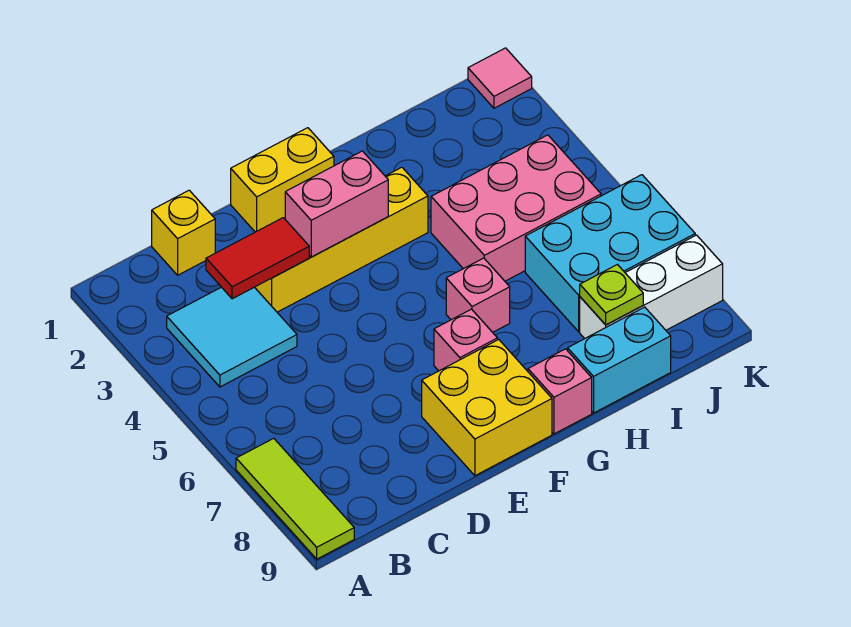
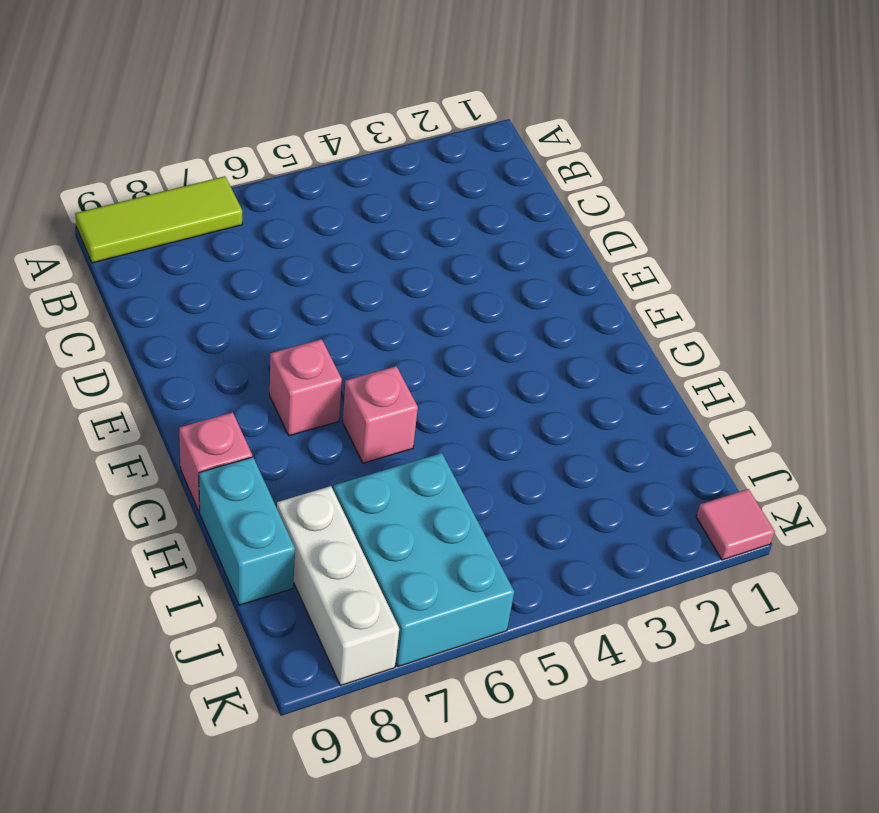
none -> cyan tile B3:C4 level 1
none -> yellow brick C1 level 1
none -> yellow brick D3:G3 level 1

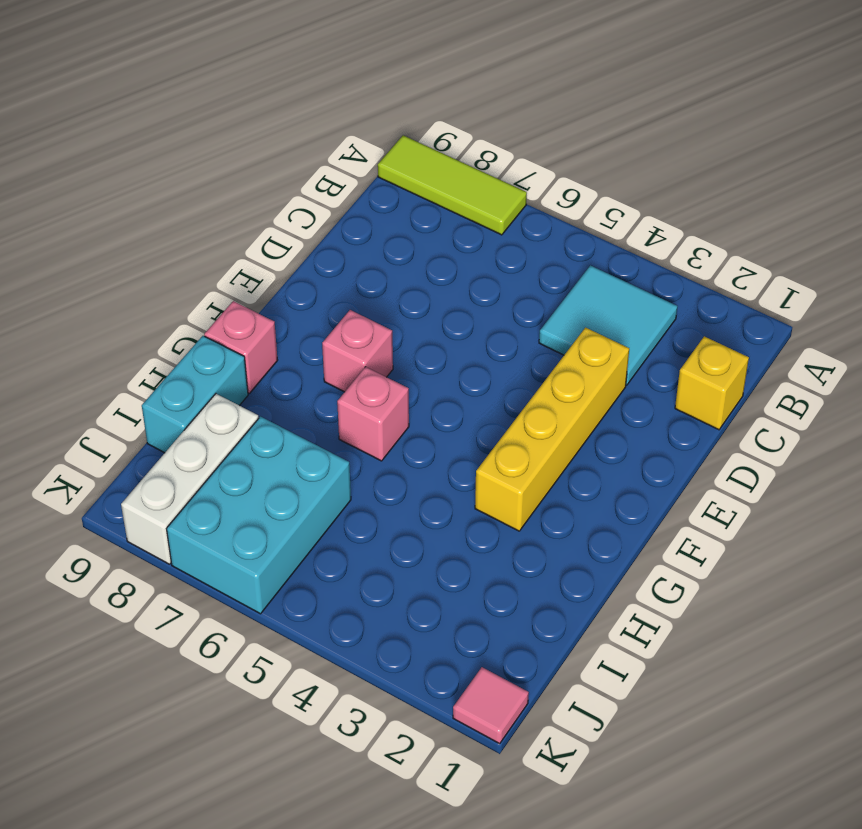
none -> yellow brick E1:F1 level 1
none -> yellow brick E8:F9 level 1
none -> pink brick H4:J5 level 1

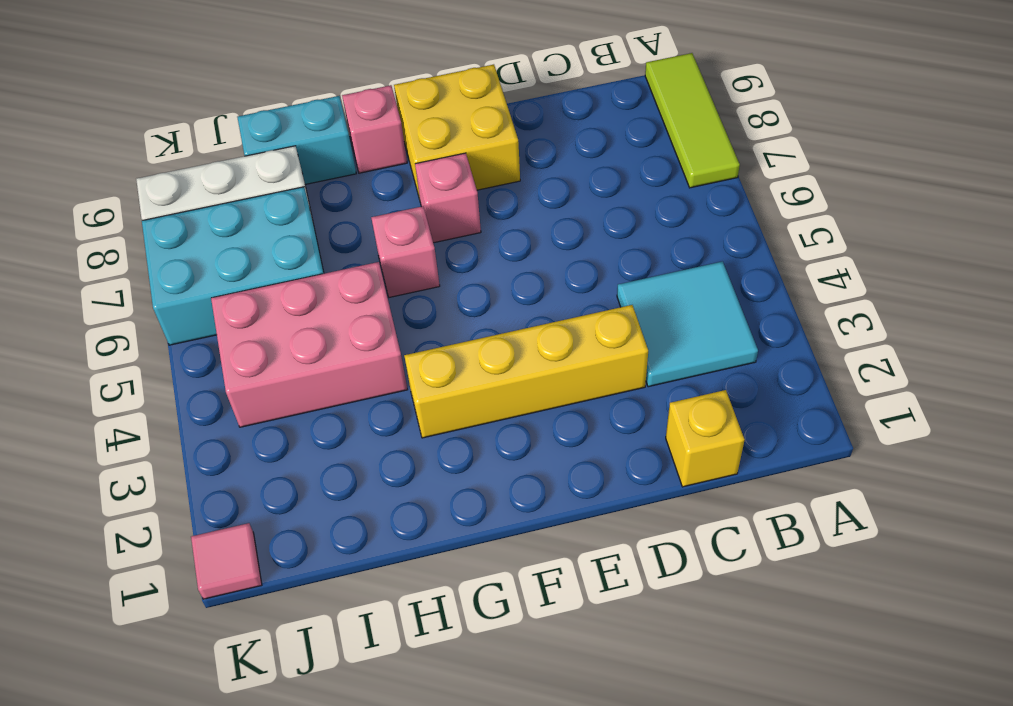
none -> yellow brick E1:F1 level 1
none -> red tile C3:D3 level 2
none -> pink brick E3:F3 level 2

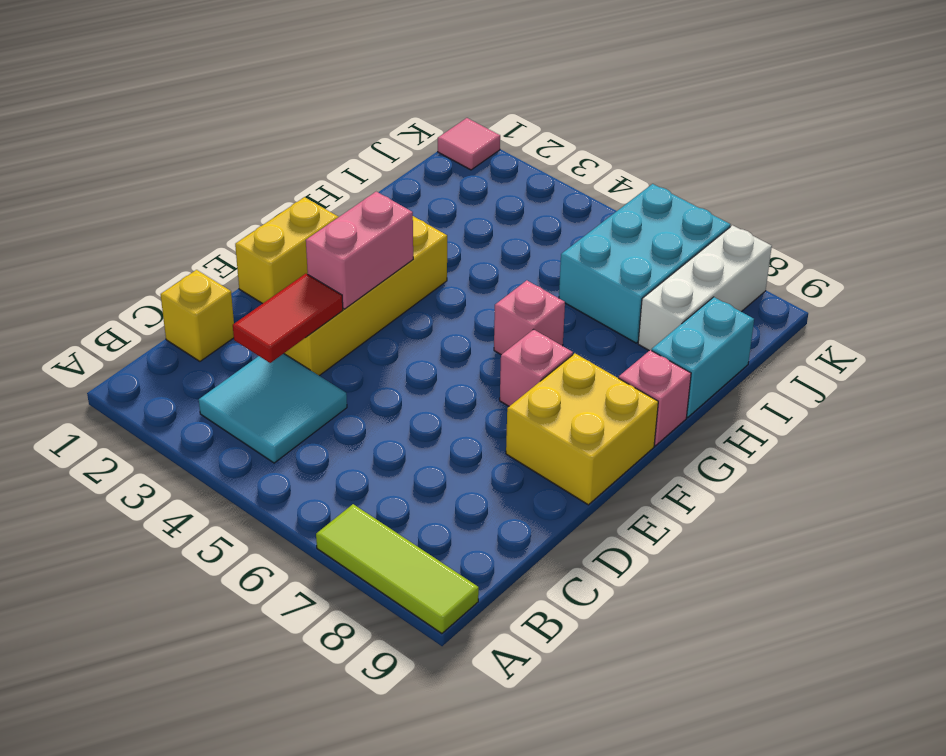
none -> pink brick H4:J5 level 1
none -> lime plate I8 level 2

